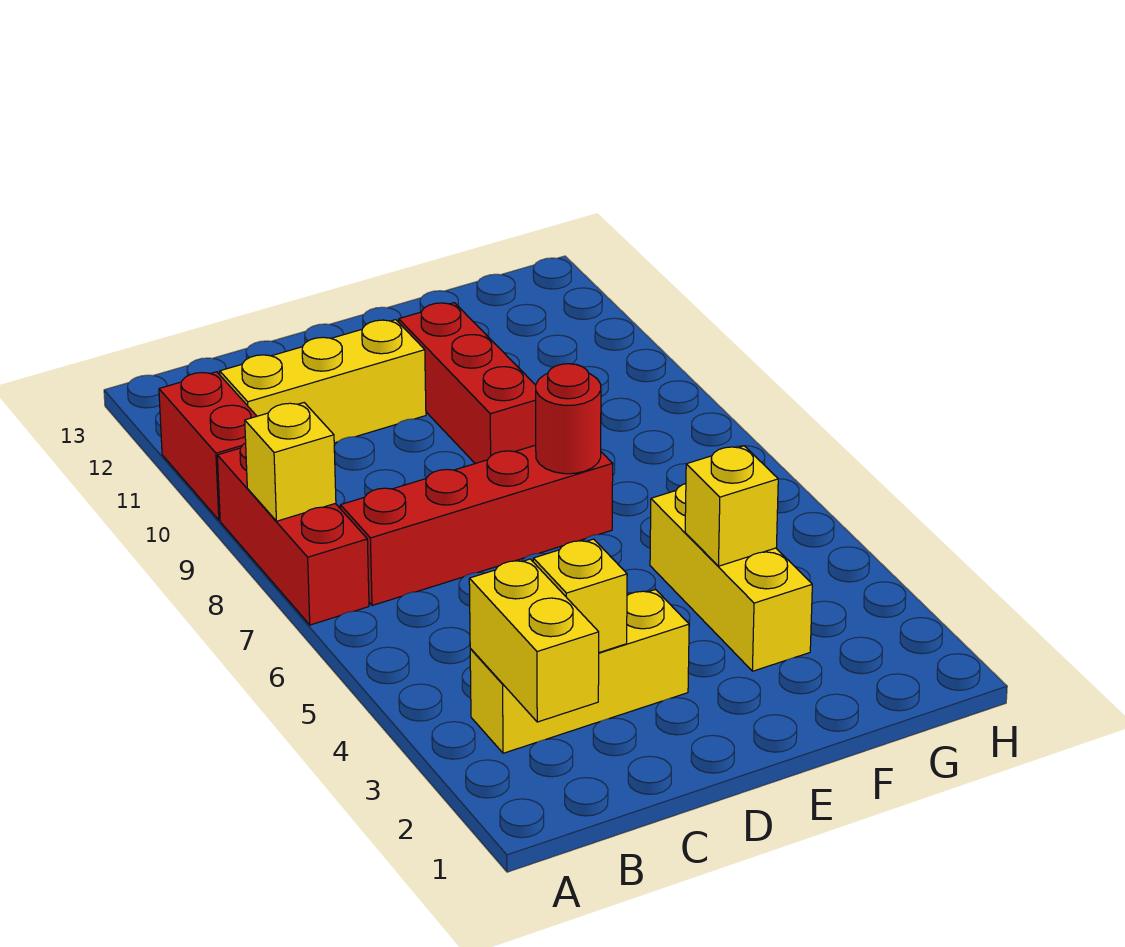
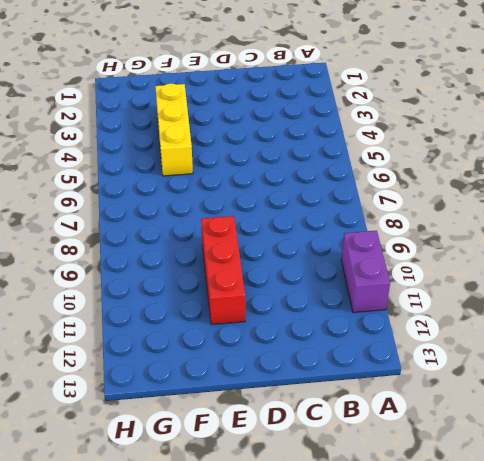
purple brick A10:A11 level 1 -> red brick A10:A11 level 1
none -> red brick A7:A9 level 1
none -> yellow brick B3:D3 level 1
none -> red brick B7:E7 level 1

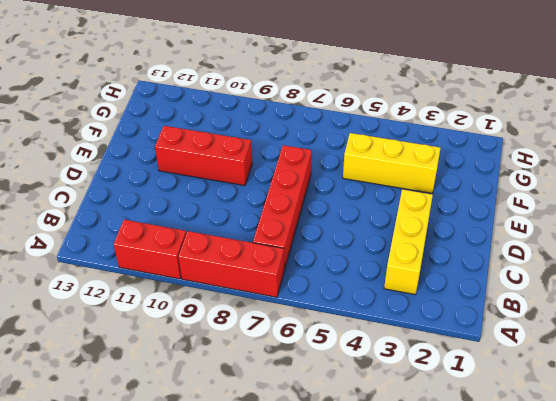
none -> yellow brick B11:D11 level 1
none -> yellow brick A8 level 2
none -> yellow brick B2:B3 level 2

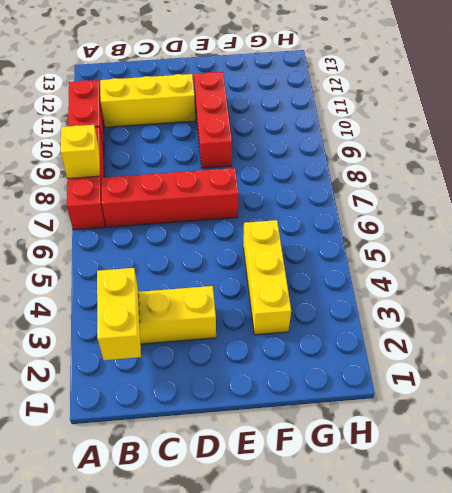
none -> yellow brick C3 level 2
none -> red round brick E7 level 2
none -> yellow brick F4 level 2

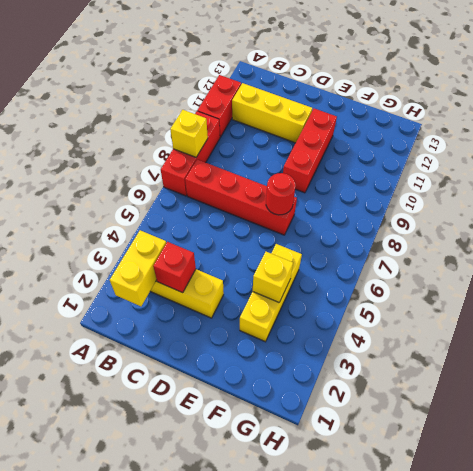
red brick C3 level 2 -> yellow brick C3 level 2

